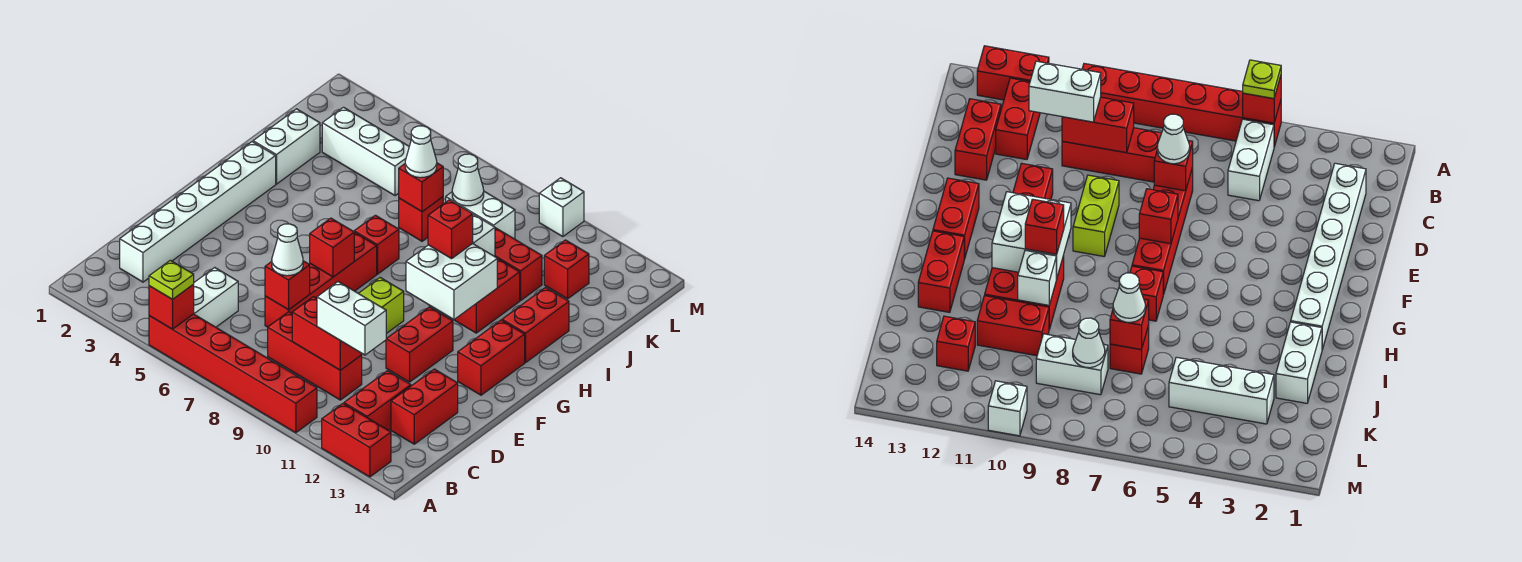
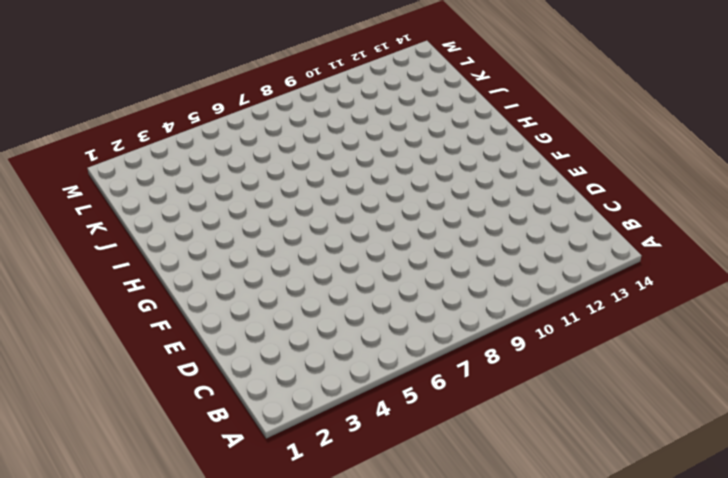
none -> red brick A5:A10 level 1
none -> red brick A12:A13 level 1
none -> white brick B5:C5 level 1
none -> red brick B12:C12 level 1

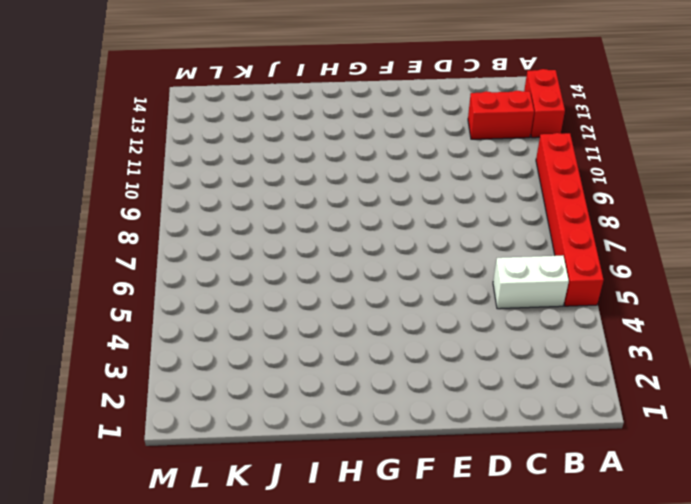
none -> white brick C2:H2 level 1
none -> red brick C8:C10 level 1
none -> red brick C13:D13 level 1
none -> red brick D7:G7 level 1

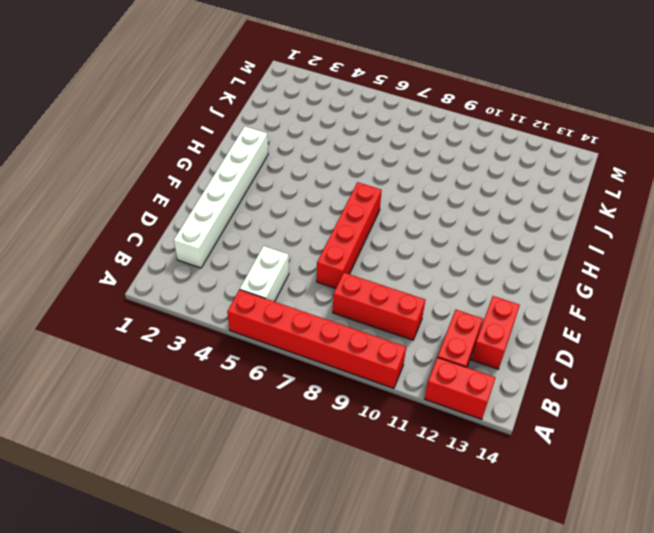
none -> lime brick E9:F9 level 1
none -> red brick E11:F11 level 1
none -> red brick F13:G13 level 1
none -> red brick H7 level 1

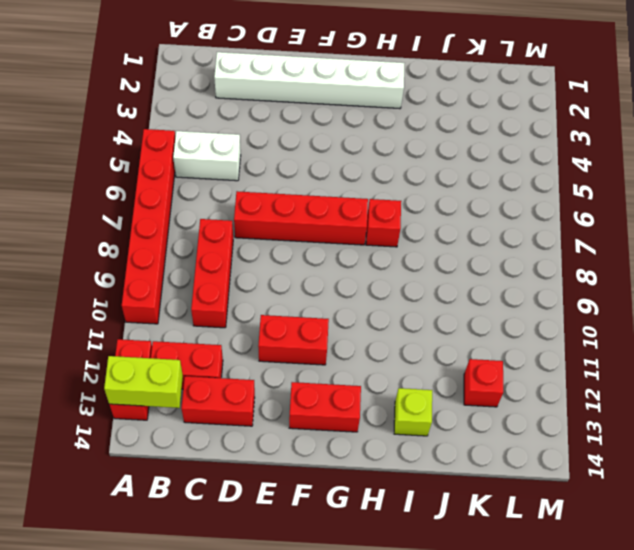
lime brick A13:B13 level 2 -> lime brick E9:F9 level 1
lime brick I13 level 1 -> red brick H13:I13 level 1
none -> red brick H10:I11 level 1
none -> white brick I2:J2 level 1
none -> red brick J7 level 1
none -> red brick J10:J11 level 1

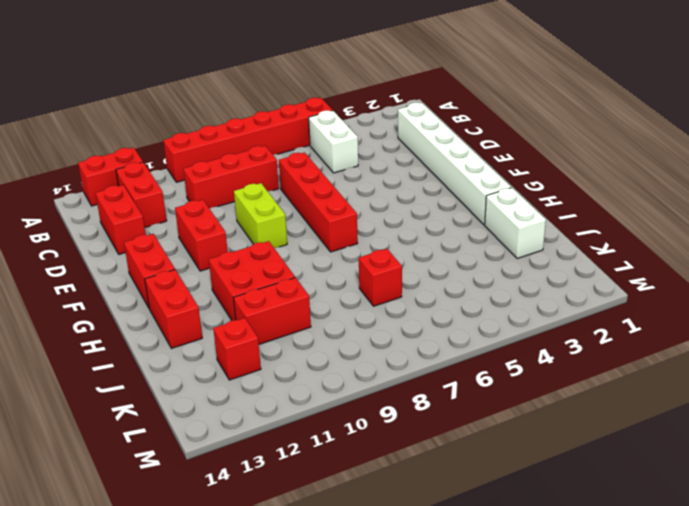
none -> red brick H7 level 1
none -> white brick K3:K5 level 1
none -> white brick K8:K9 level 1
none -> white brick M10 level 1

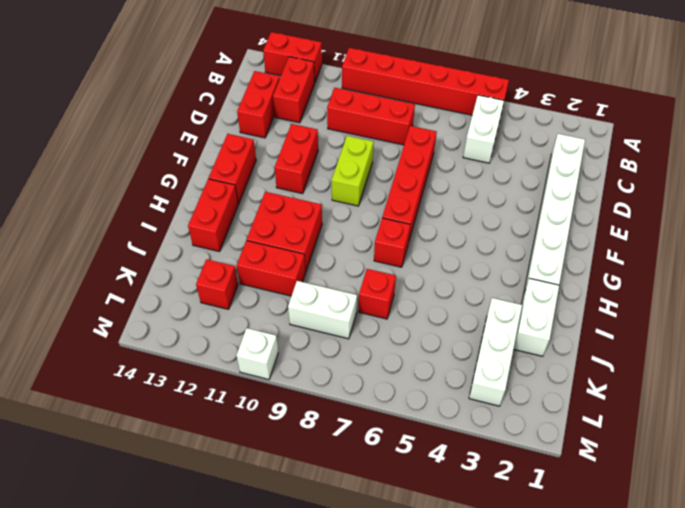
white brick J3:L3 level 1 -> white brick K3:K5 level 1
none -> red brick A5 level 2
none -> red brick C9:C10 level 2
none -> red brick D7 level 2
none -> red brick F7 level 2

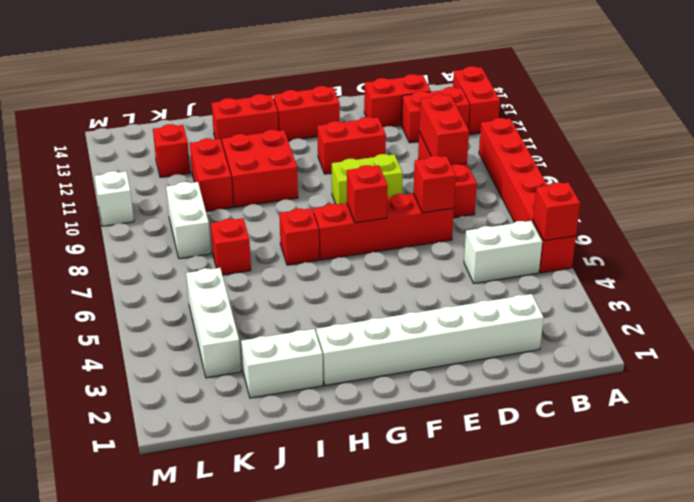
none -> white brick G10:H11 level 2
none -> white brick I10 level 2
none -> red brick J7 level 2
none -> white cone K8 level 2

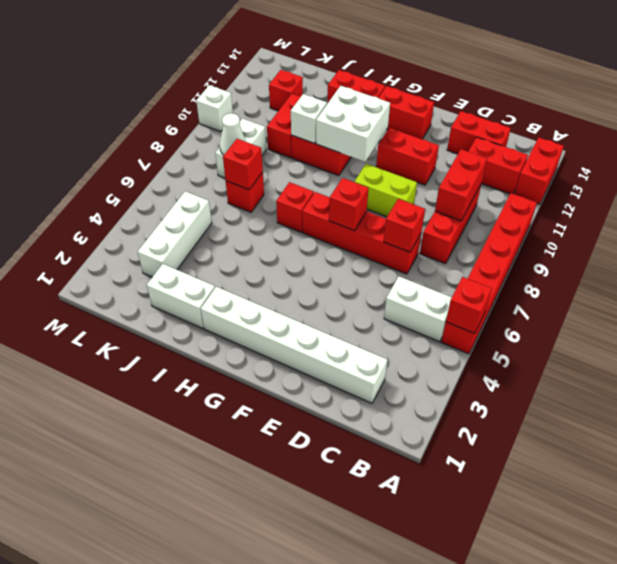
none -> lime plate A5 level 3
none -> white brick C10:C11 level 3
none -> white cone D7 level 3
none -> red brick H10 level 3

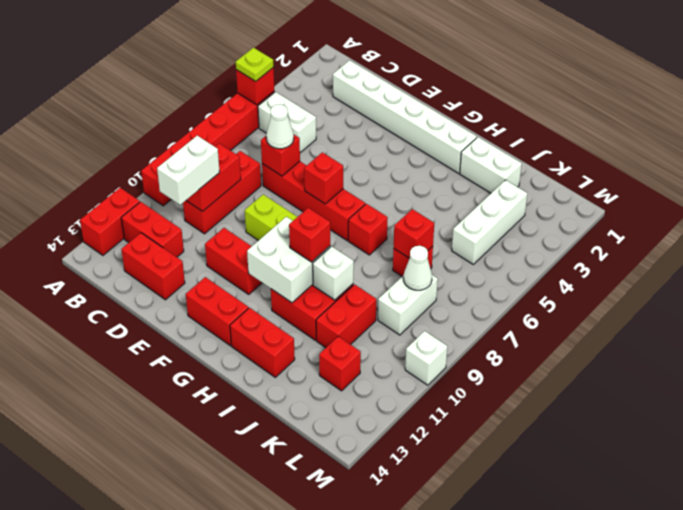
none -> white cone J7 level 3

